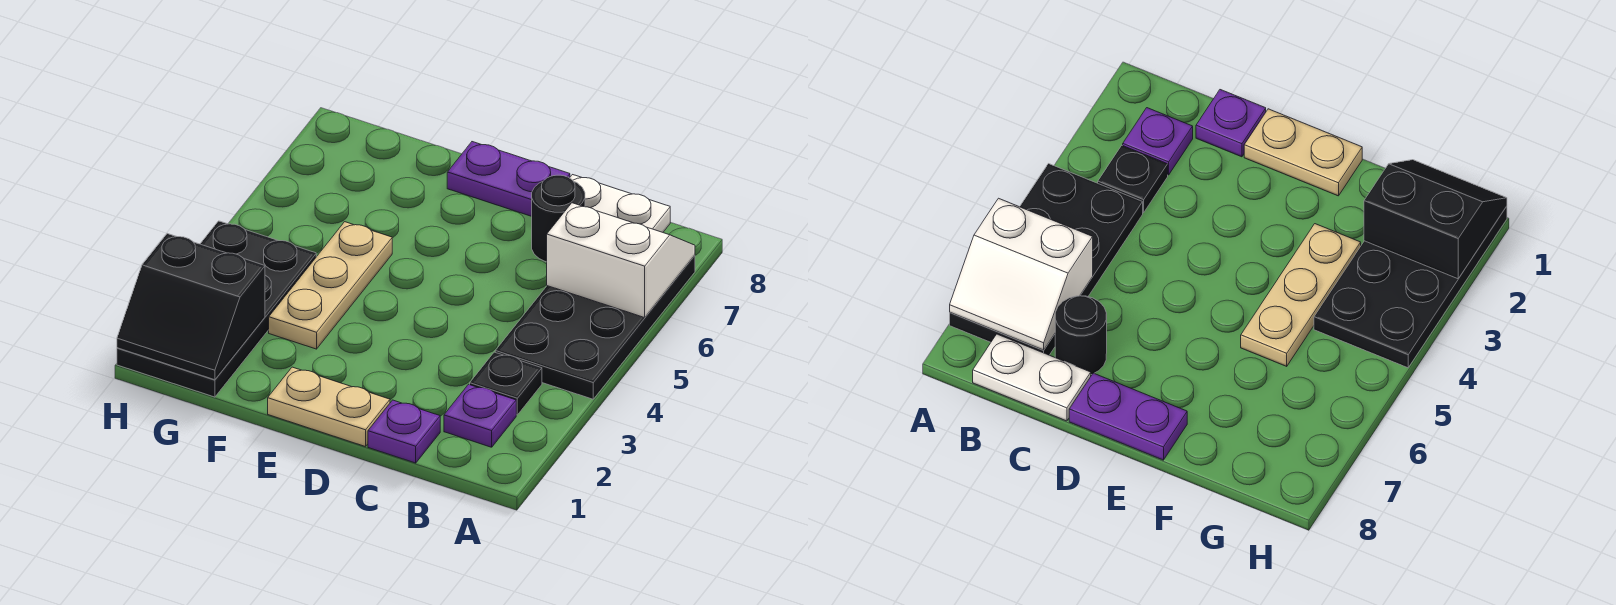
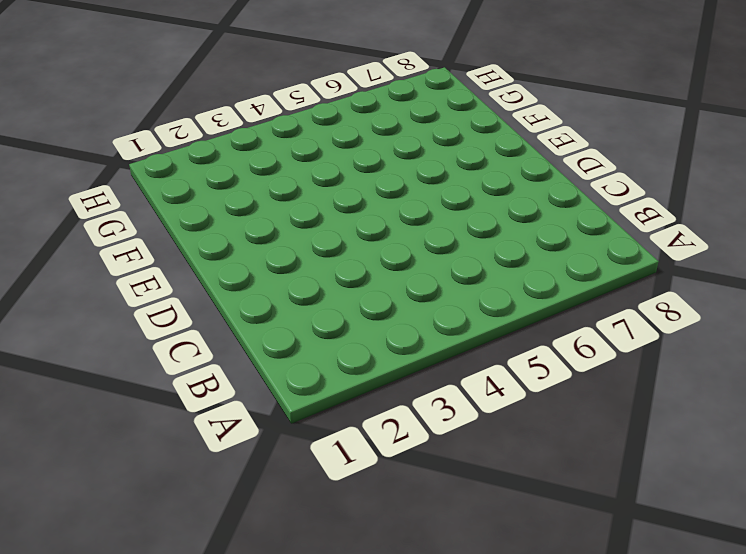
none -> black plate A4:B7 level 1
none -> purple plate B2 level 1
none -> black plate B3 level 1

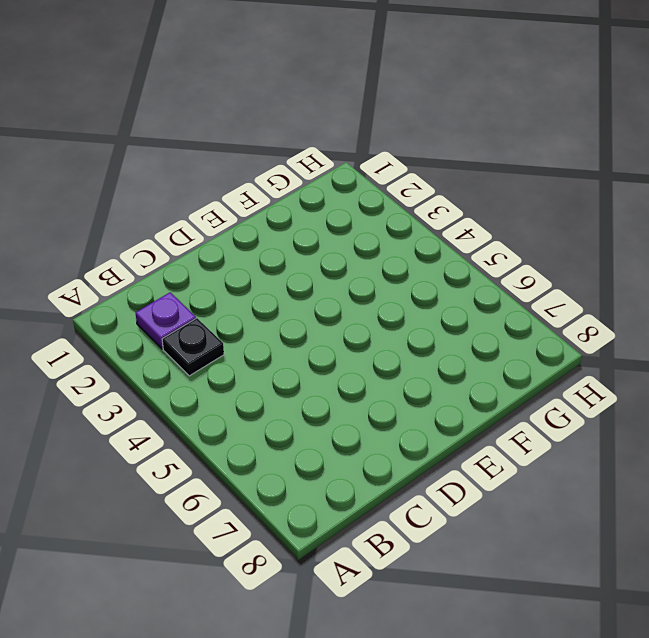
none -> black plate A4:B7 level 1
none -> white plate B8:C8 level 1
none -> purple plate C1 level 1

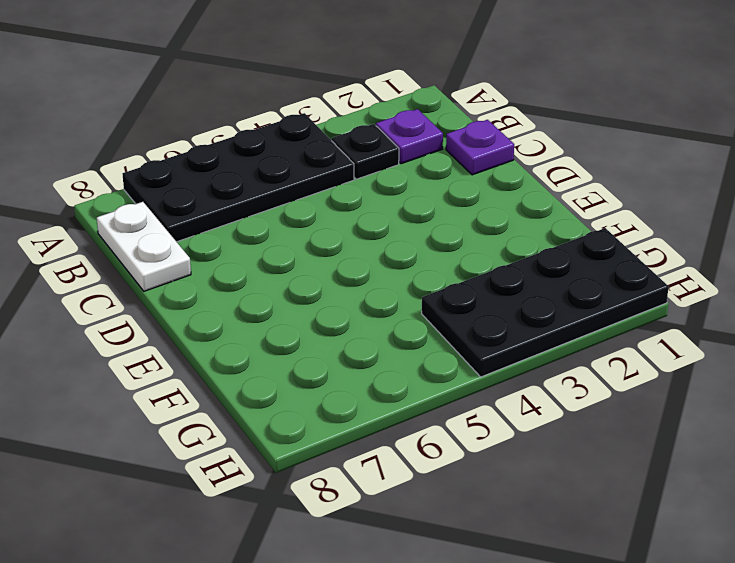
none -> black round brick C7 level 1
none -> tan plate D1:E1 level 1
none -> purple plate D8:E8 level 1

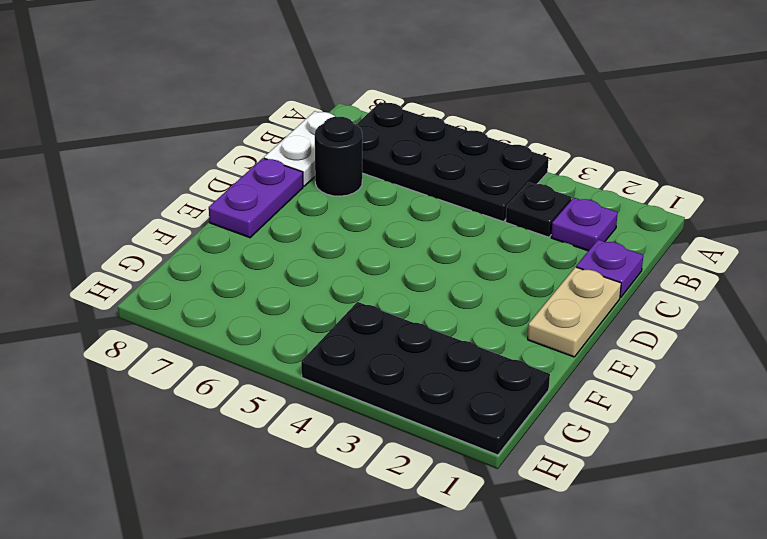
none -> tan plate F3:F5 level 1
none -> white slope A6:B7 level 2 top 6
none -> black slope G1:H2 level 2 top 2

